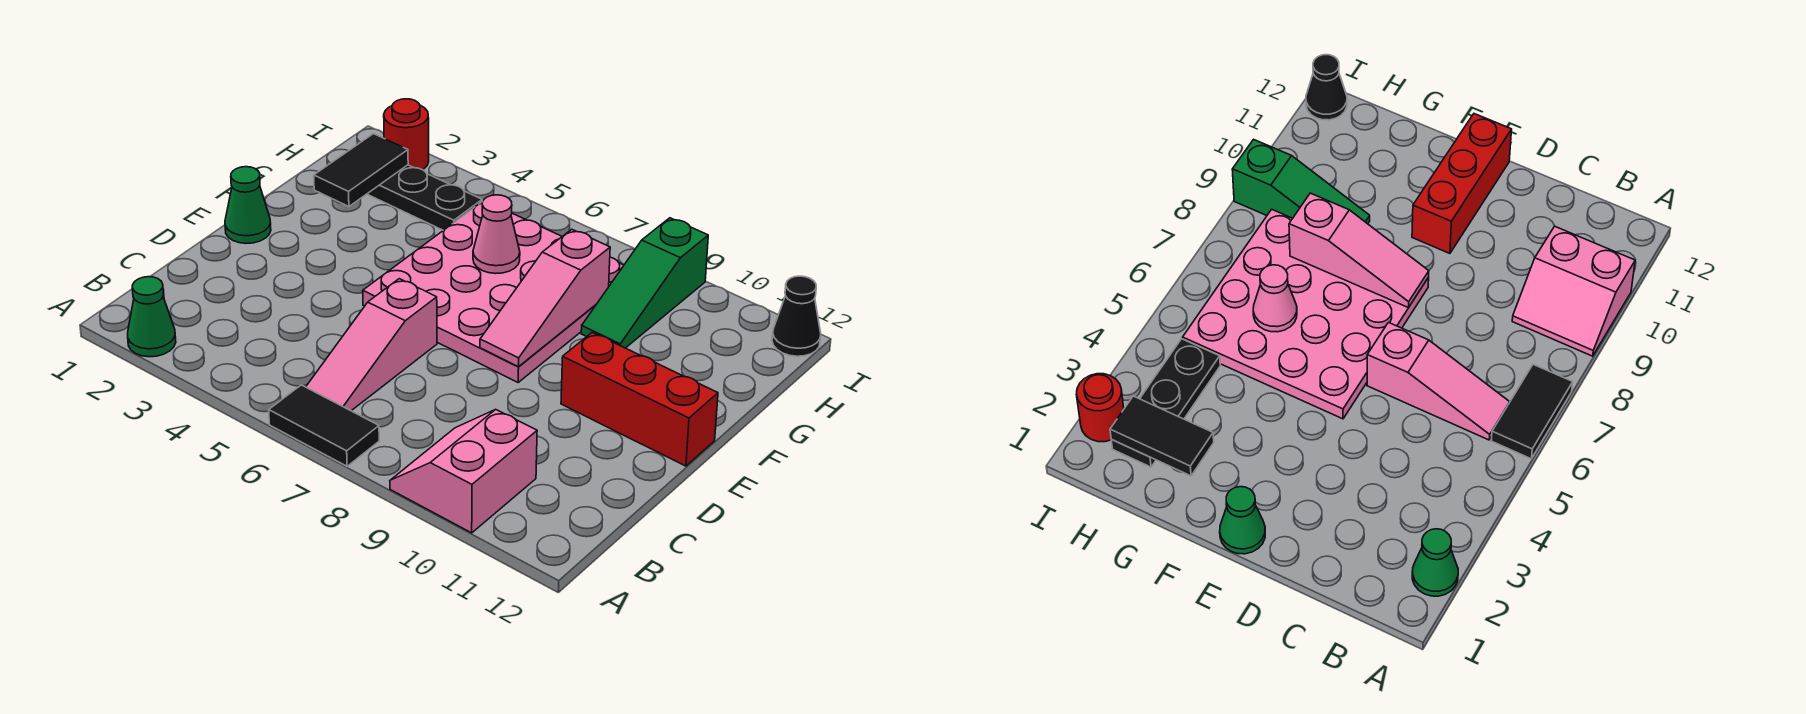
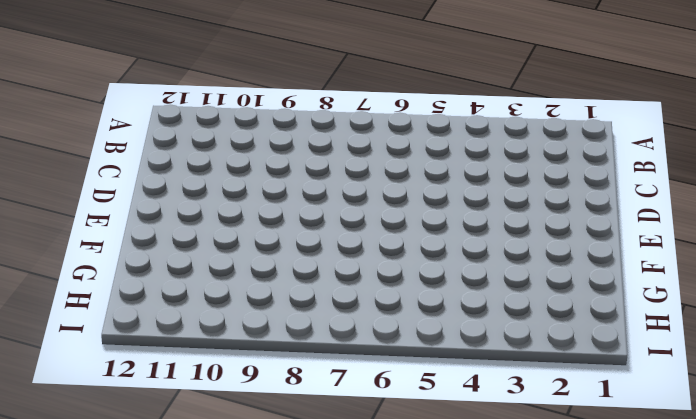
none -> green cone A2 level 1
none -> black tile A6:A7 level 1
none -> pink slope A9:B10 level 1 top 10

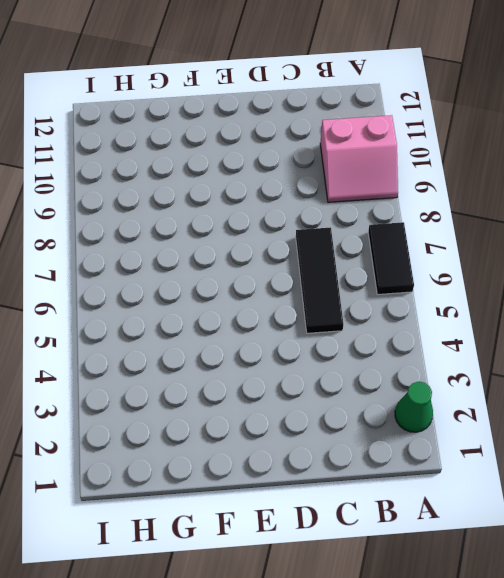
black tile C5:C7 level 1 -> pink slope B6:D6 level 1 top D
none -> green cone E1 level 1
none -> pink plate E5:H8 level 1
none -> red brick E10:E12 level 1

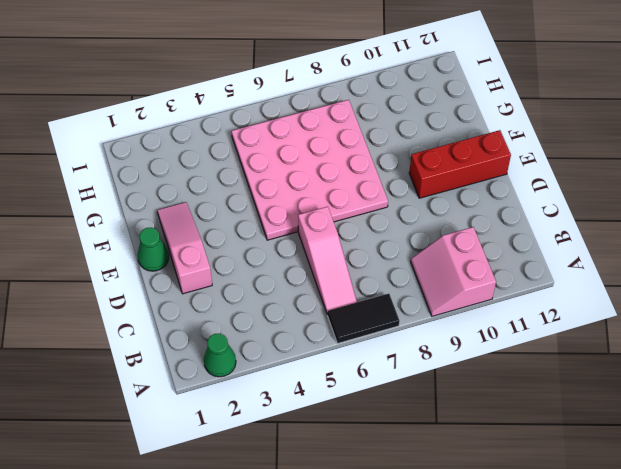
pink slope D2:F2 level 1 top D -> pink slope E8:G8 level 2 top G
none -> green slope G9:I9 level 1 top I
none -> black plate H2:H4 level 1
none -> red round brick I2 level 1

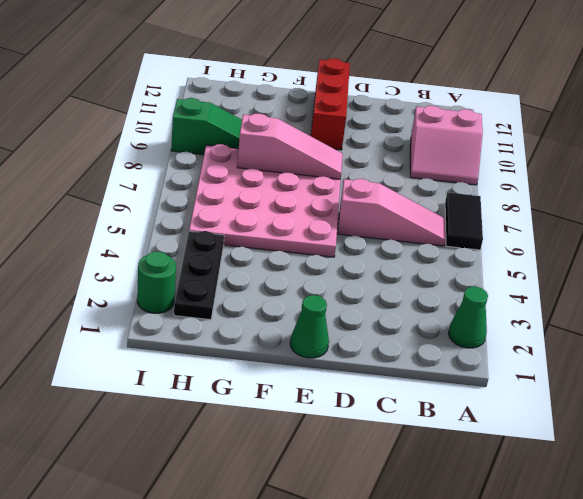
green round brick I2 level 1 -> red round brick I2 level 1
none -> black cone I12 level 1
none -> black tile G2:H2 level 2
none -> pink cone G6 level 2

